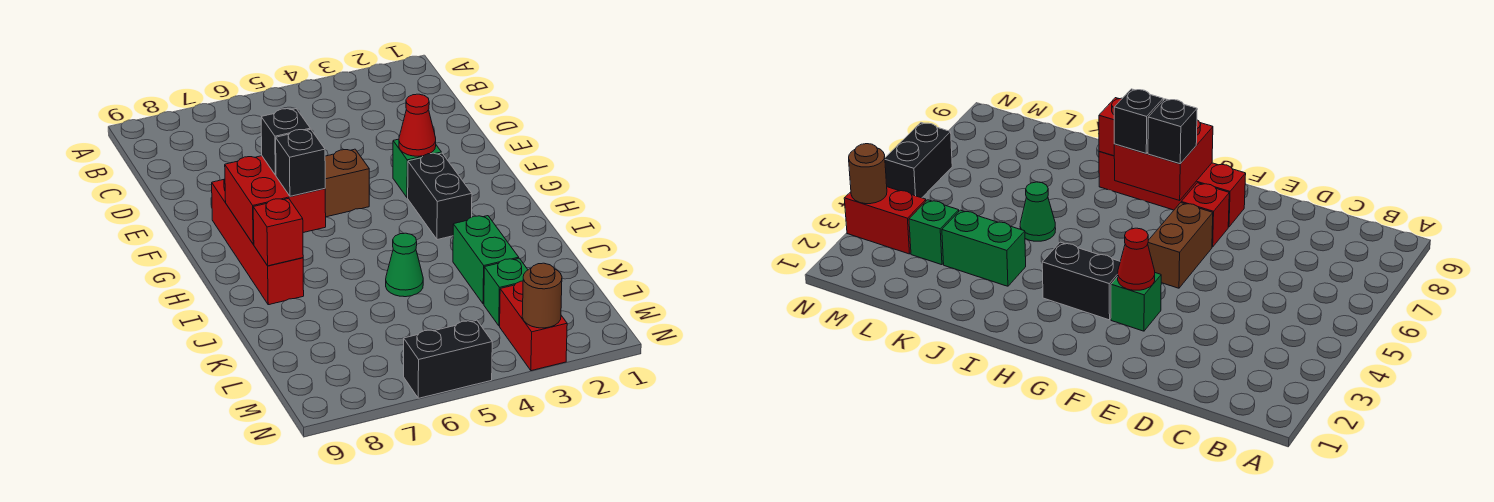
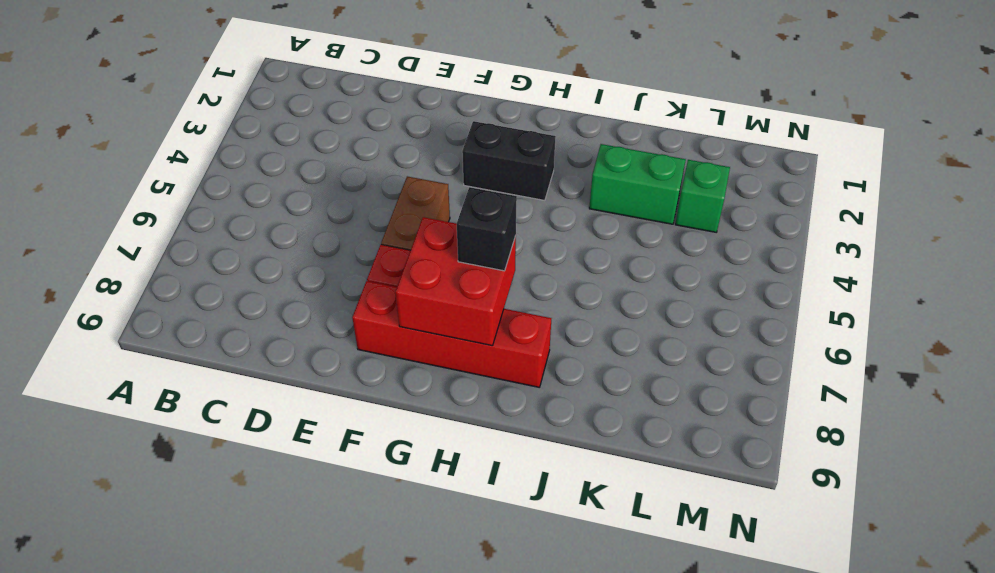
none -> green brick F3 level 1
none -> green cone J5 level 1
none -> red brick M3:N3 level 1

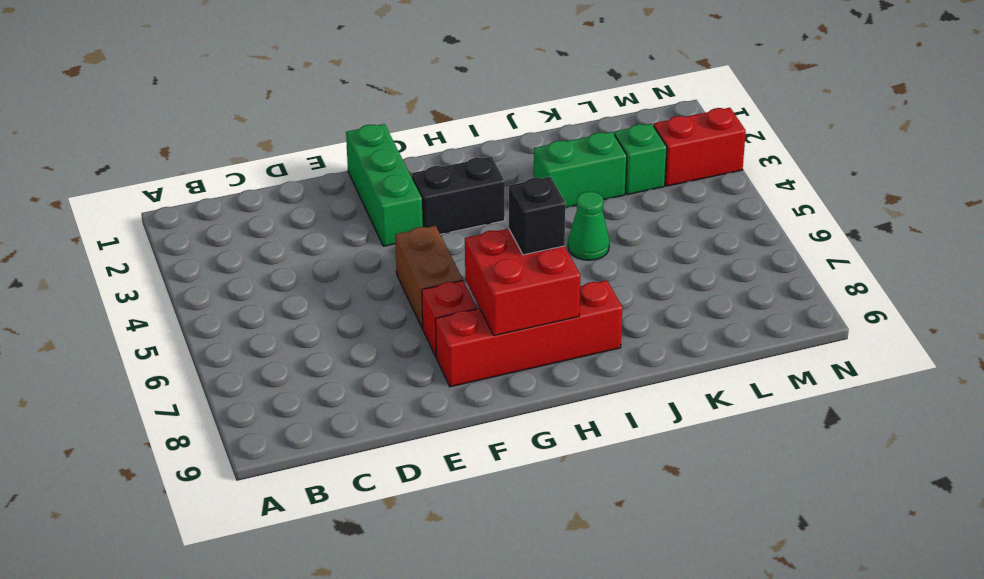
green brick F1:F3 level 1 -> green brick F3 level 1
none -> black brick N5:N6 level 1
none -> red cone F3 level 2
none -> red brick I8 level 2

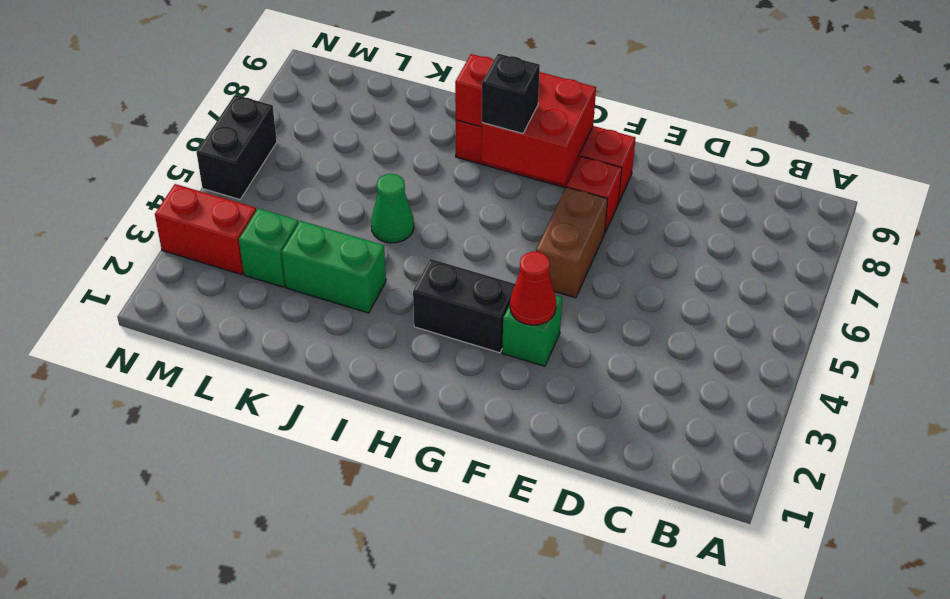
none -> brown round brick N3 level 2
none -> black brick G7 level 3

